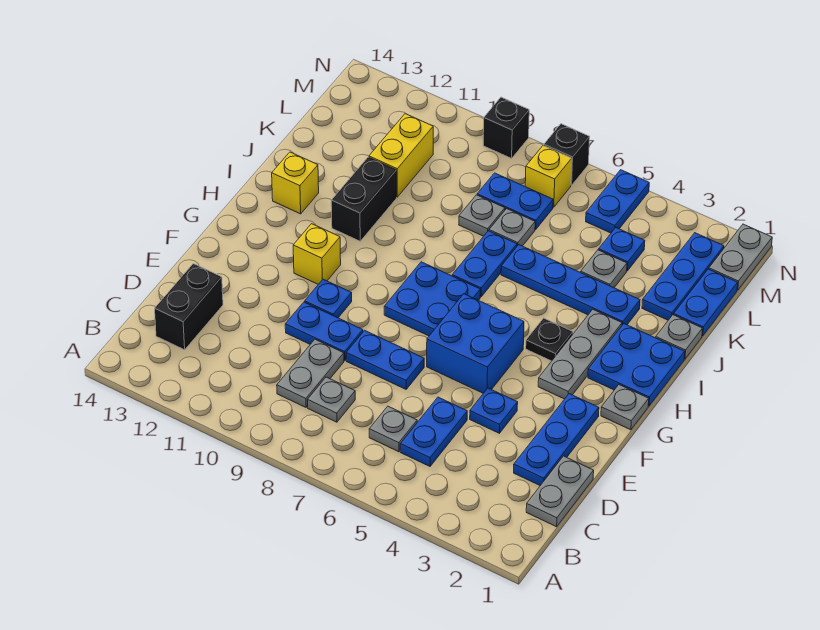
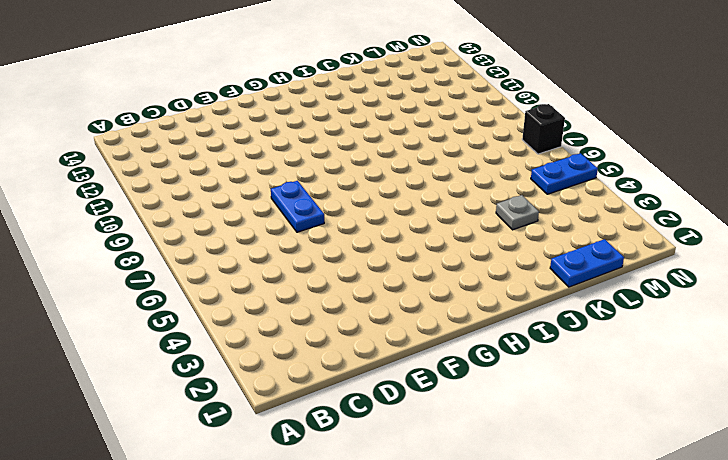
none -> grey plate C1:D1 level 1
none -> blue plate C5:D5 level 1
none -> grey plate C6 level 1
none -> grey plate C8 level 1

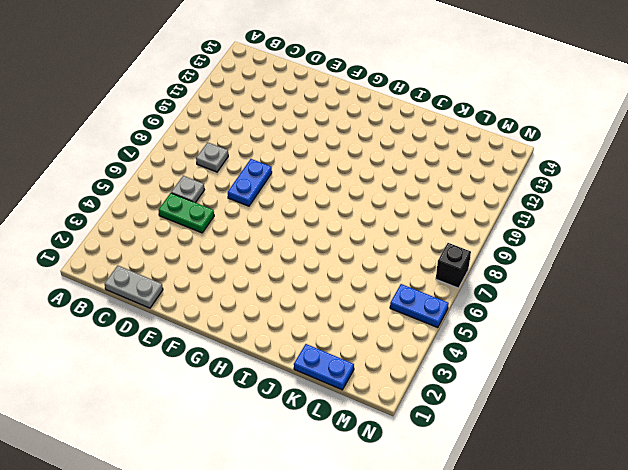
green plate C5:D5 level 1 -> blue plate C5:D5 level 1
none -> grey plate C9:D9 level 1
none -> black brick C13:D13 level 1
none -> blue plate D2:F2 level 1
none -> blue plate E4 level 1

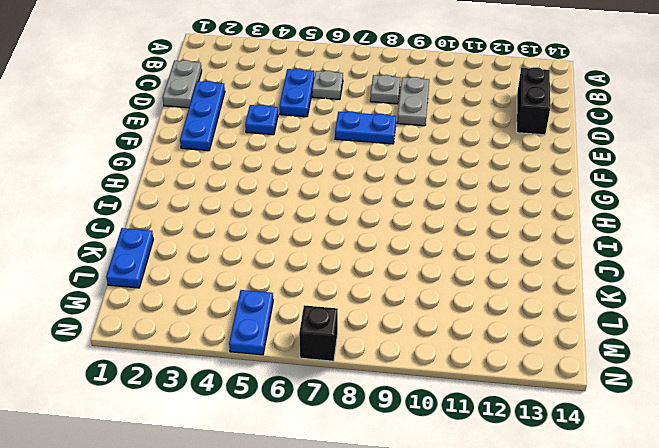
none -> blue plate E9:E10 level 1
none -> blue brick F5:G6 level 1
none -> blue plate F10 level 1
none -> grey plate G1 level 1

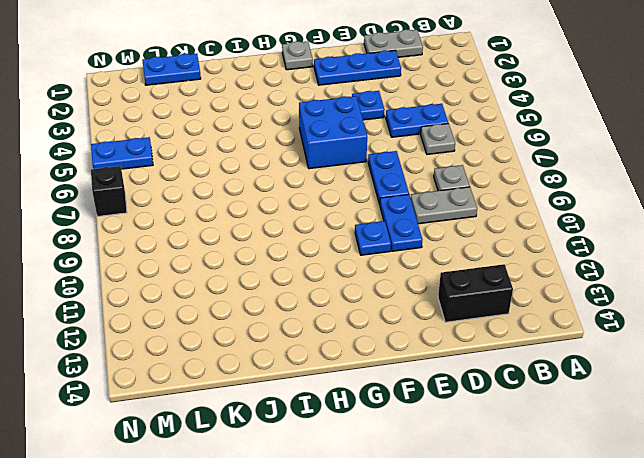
none -> grey plate G3:I3 level 1
none -> blue plate G7:H8 level 1
none -> yellow brick G11 level 1
none -> blue plate H1:I2 level 1

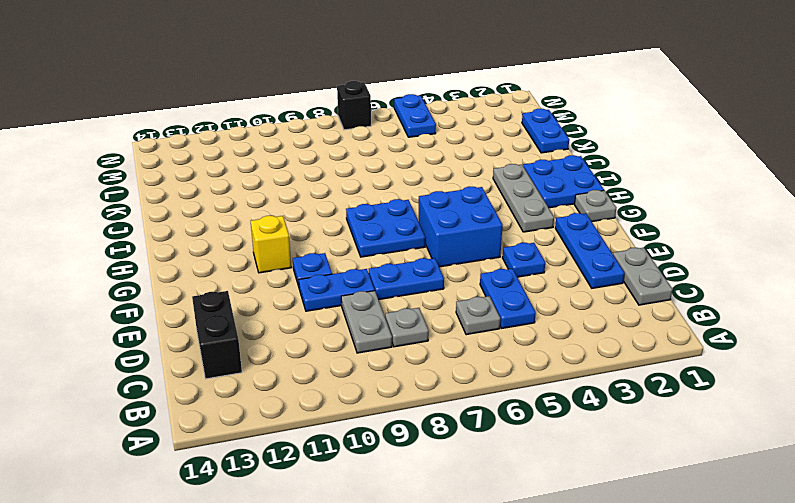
none -> black plate H4 level 1
none -> blue plate I7:J7 level 1
none -> black brick I11:J11 level 1
none -> yellow brick I13 level 1

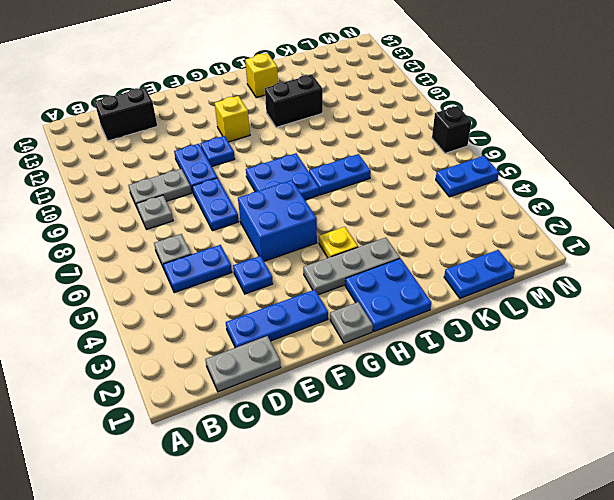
yellow plate H4 level 1 -> black plate H4 level 1
none -> grey plate J1 level 1
none -> blue plate J3:J6 level 1
none -> blue plate K2:M2 level 1
none -> grey plate K4 level 1

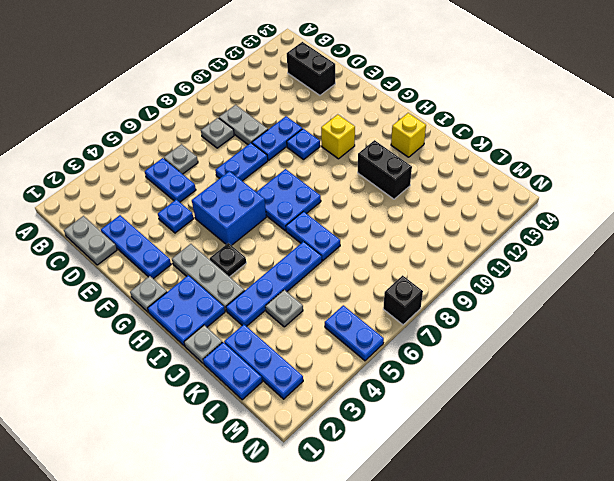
none -> grey plate K7 level 1
none -> grey plate K8 level 1
none -> yellow brick K11:L11 level 1
none -> blue plate L4 level 1

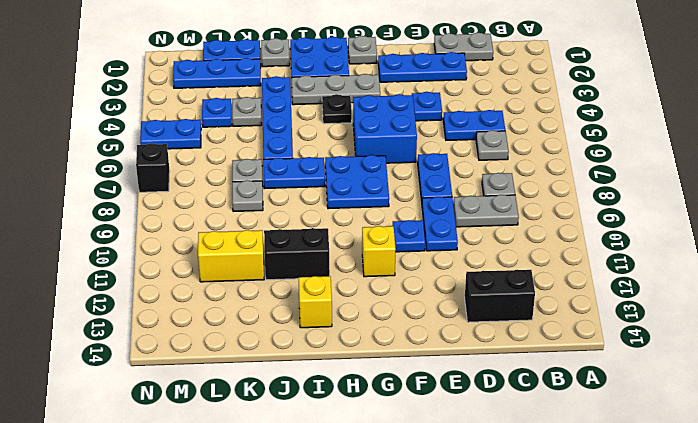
none -> blue plate L7:L8 level 1
none -> grey plate M1:N1 level 1
none -> yellow brick M7 level 1
none -> black brick N9 level 1

